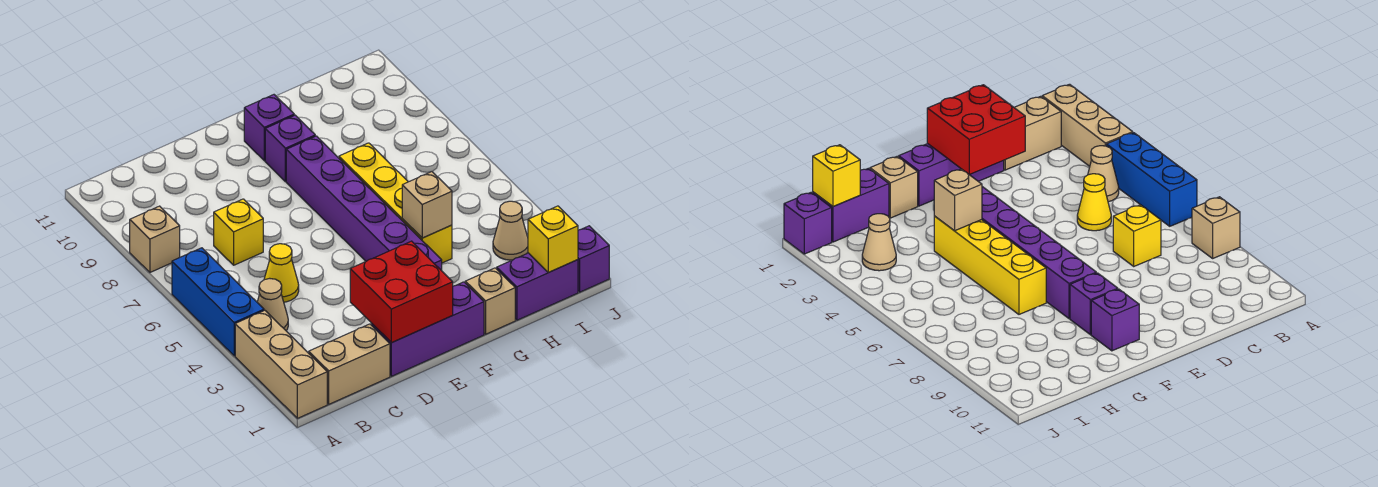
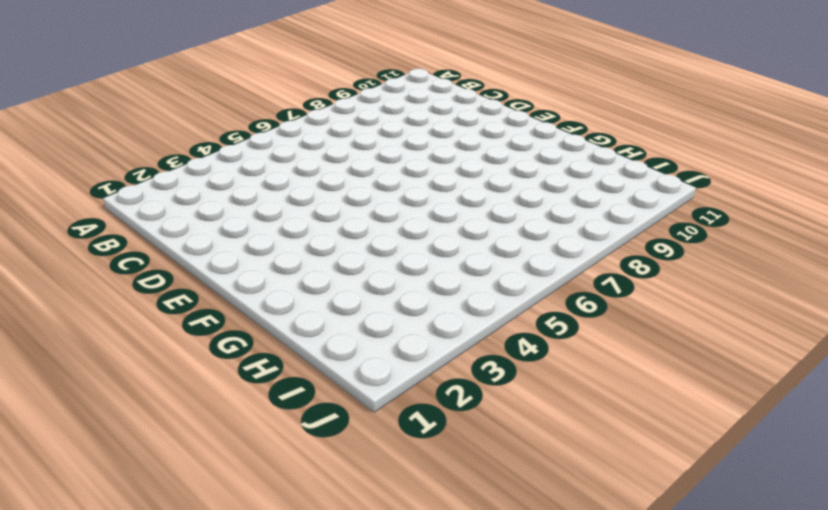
none -> tan brick A1:A3 level 1
none -> blue brick A4:A6 level 1
none -> tan brick A8 level 1

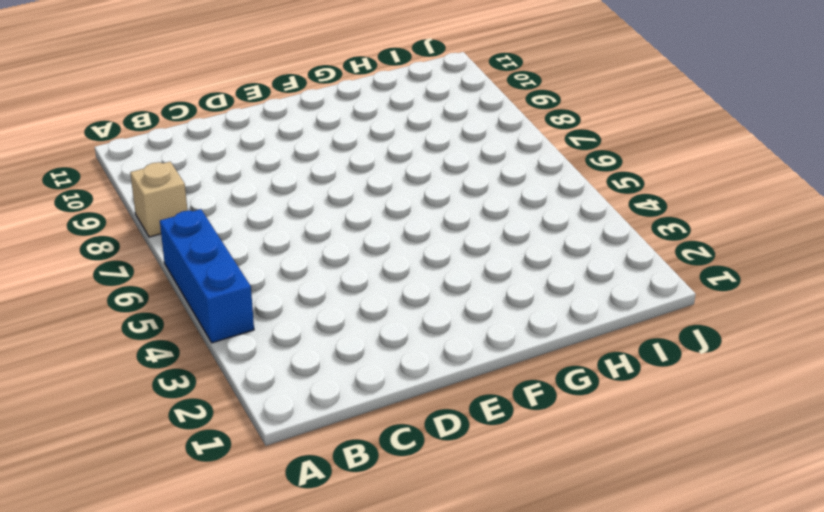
none -> tan brick A1:A3 level 1
none -> tan brick B1:C1 level 1
none -> tan cone B4 level 1

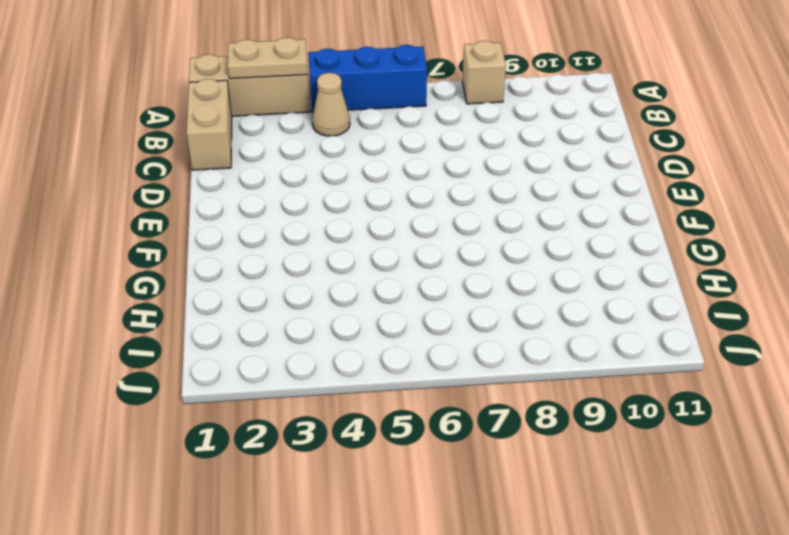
tan plate A2:A3 level 2 -> none
none -> yellow cone C5 level 1
none -> yellow brick C7 level 1
none -> purple brick D1:F1 level 1

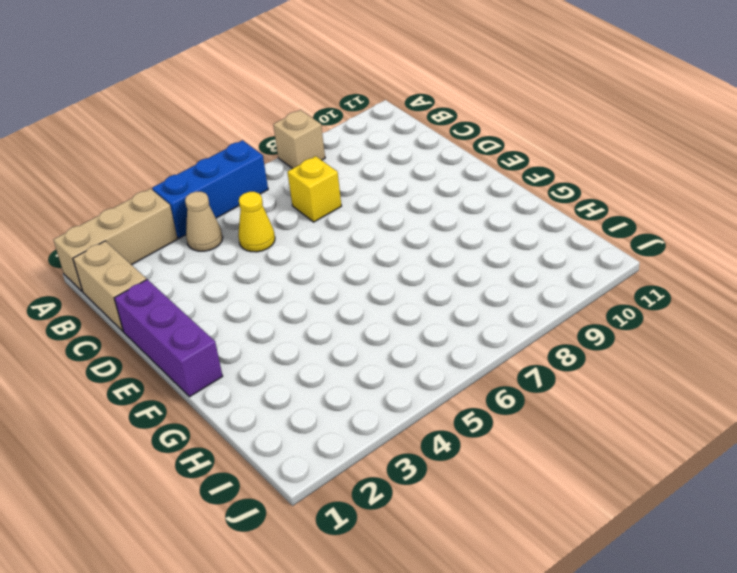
none -> purple brick F3:F8 level 1
none -> purple brick F9 level 1
none -> purple brick F10 level 1

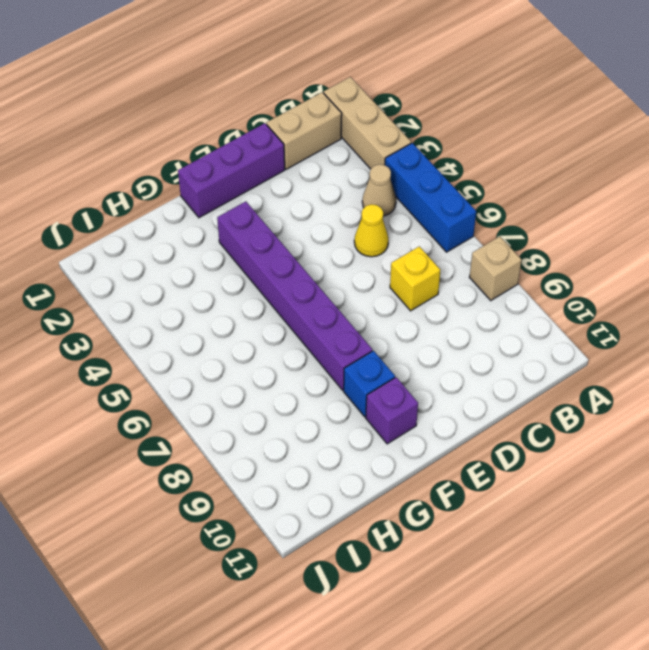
blue brick F9 level 1 -> purple brick F9 level 1
none -> tan brick G1 level 1
none -> yellow brick G4:G7 level 1
none -> purple brick H1:I1 level 1

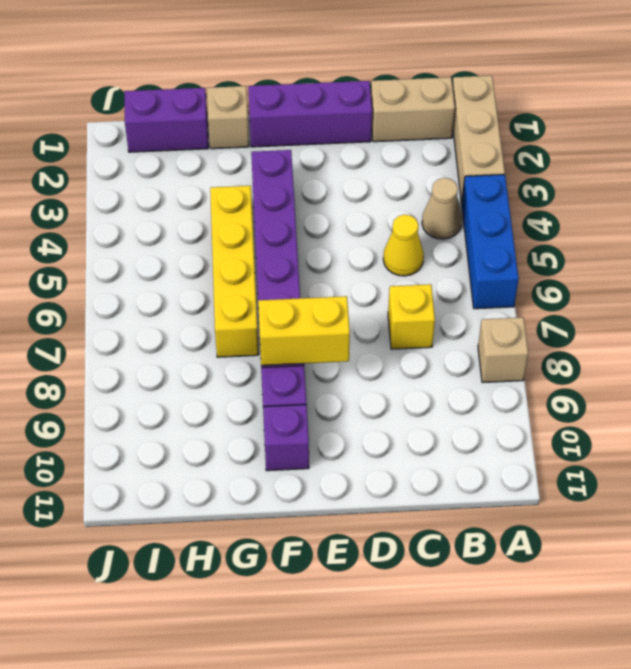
yellow brick E8:F8 level 2 -> none
none -> tan cone I3 level 1
none -> purple brick J1 level 1
none -> red brick D1:E2 level 2

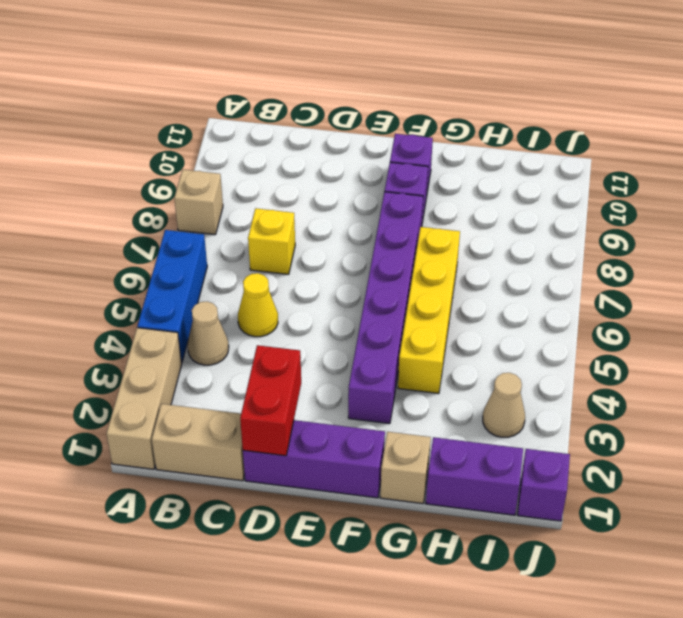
red brick D1:D2 level 2 -> red brick D1:E2 level 2
none -> tan brick G4 level 2
none -> yellow brick I1 level 2

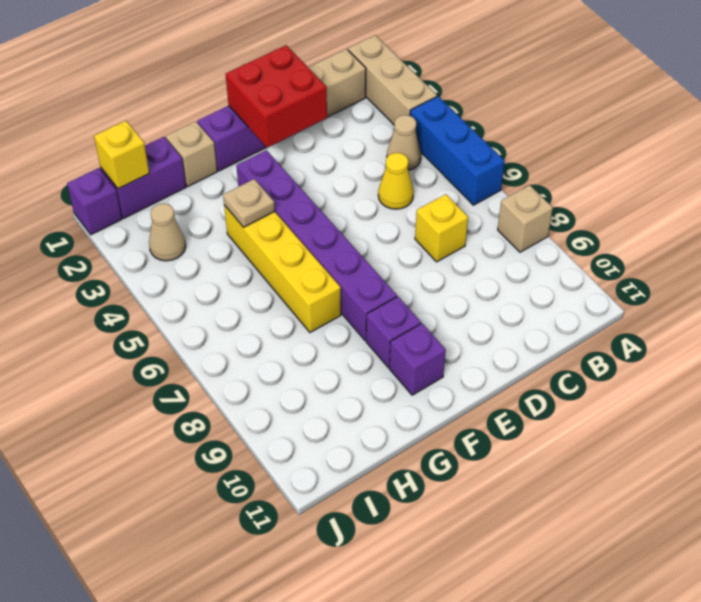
tan plate G4 level 2 -> tan brick G4 level 2

